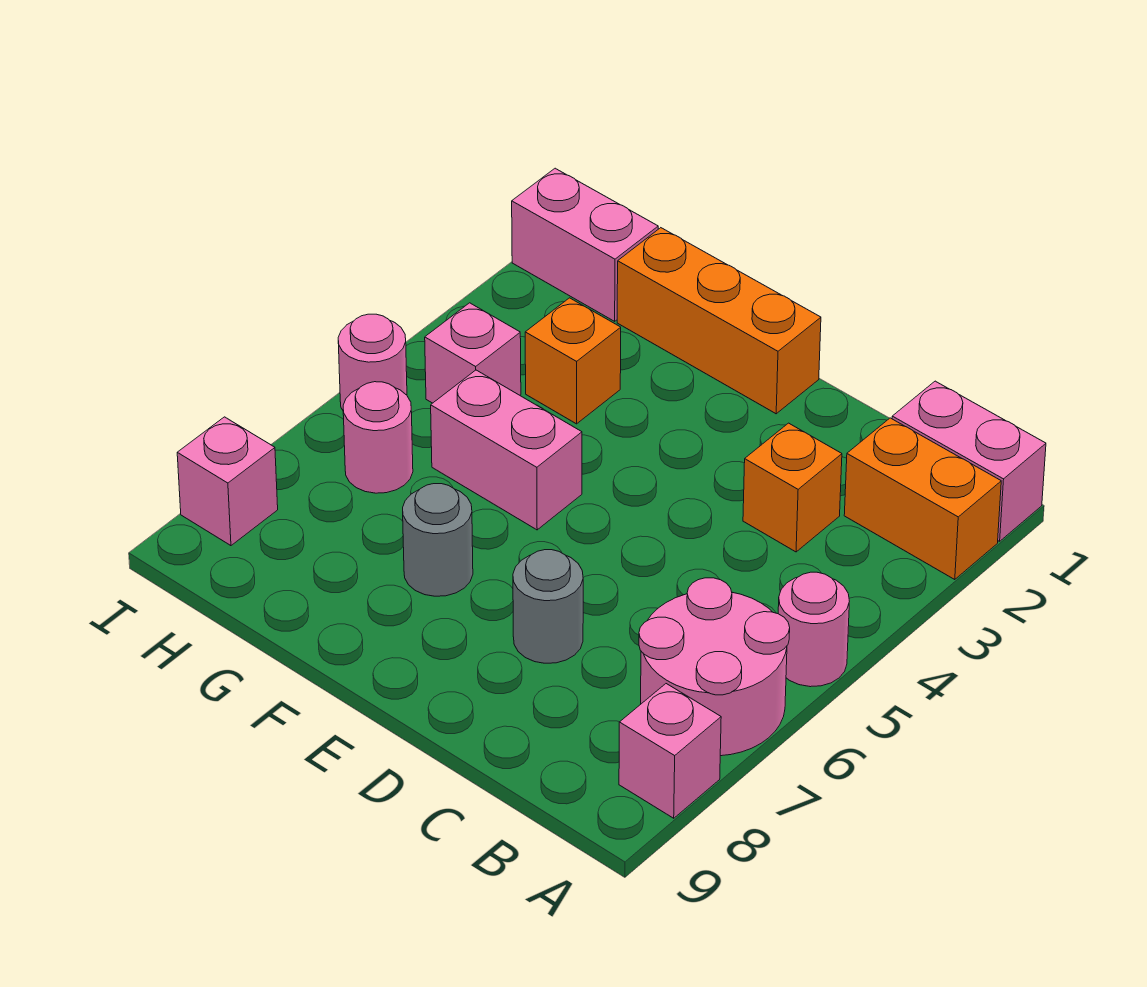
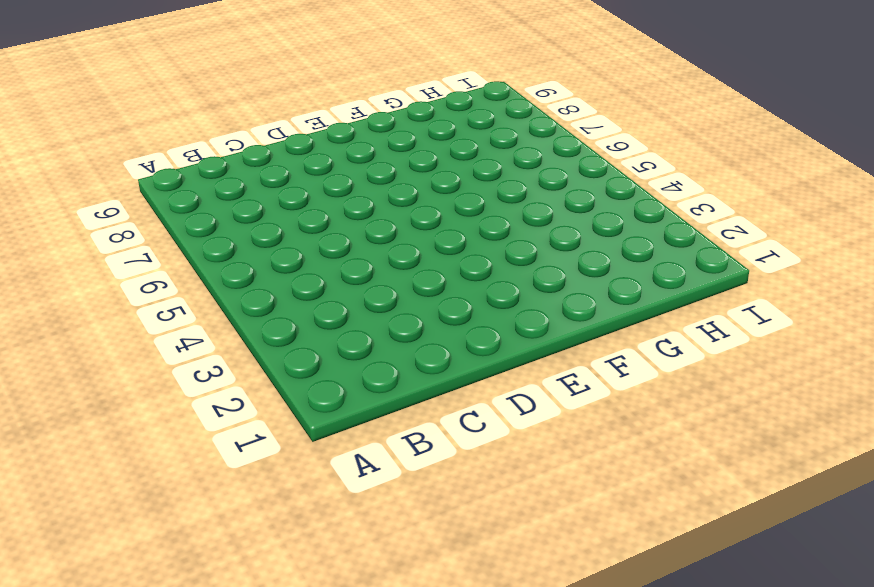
none -> pink brick A1:B1 level 1
none -> orange brick A2:B2 level 1
none -> pink round brick A5 level 1

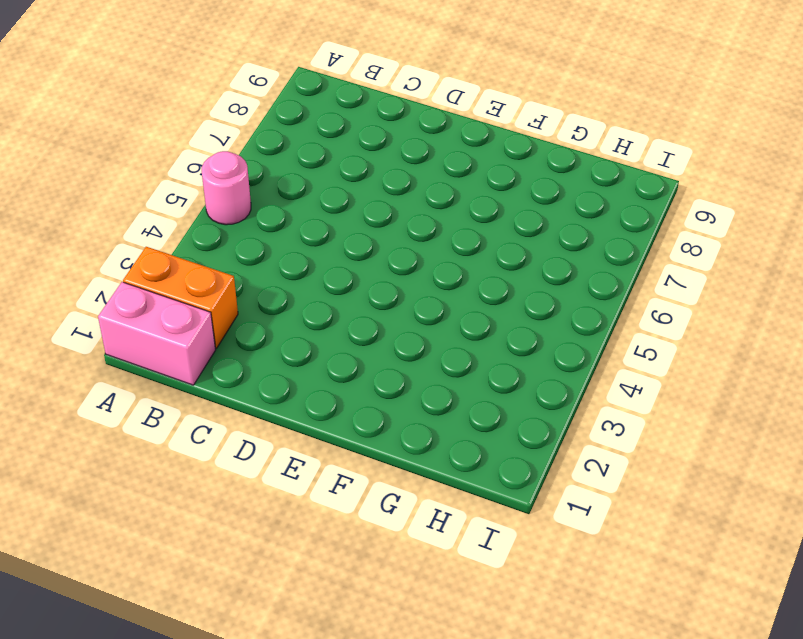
none -> pink round brick A6:B7 level 1
none -> pink brick A8 level 1
none -> orange brick C3 level 1

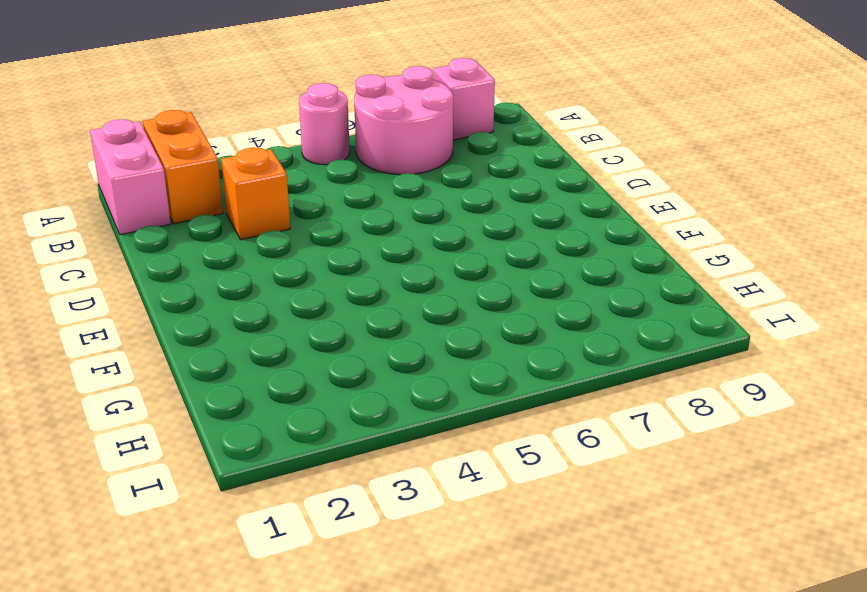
none -> grey round brick D7 level 1
none -> orange brick E1:G1 level 1
none -> pink brick F5:G5 level 1

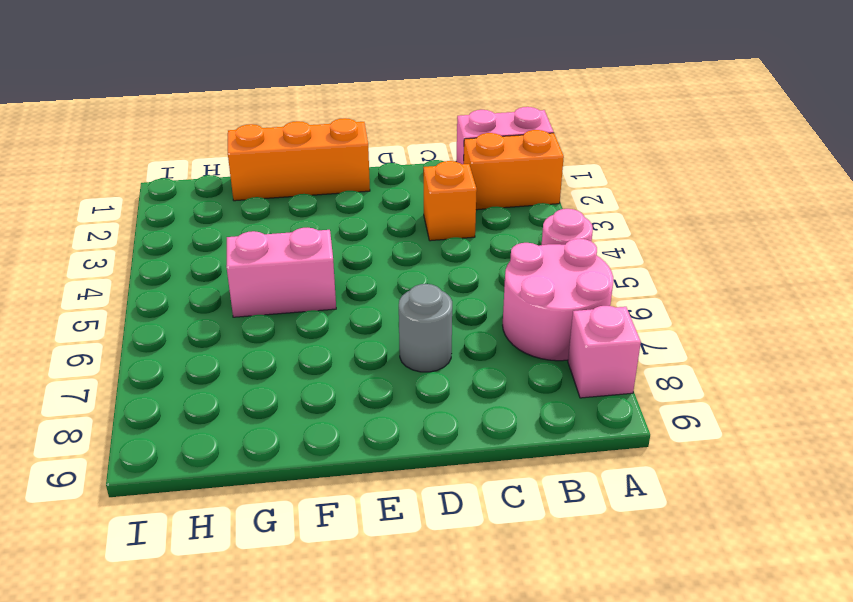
none -> grey round brick F7 level 1
none -> orange brick G3 level 1
none -> pink brick H1:I1 level 1

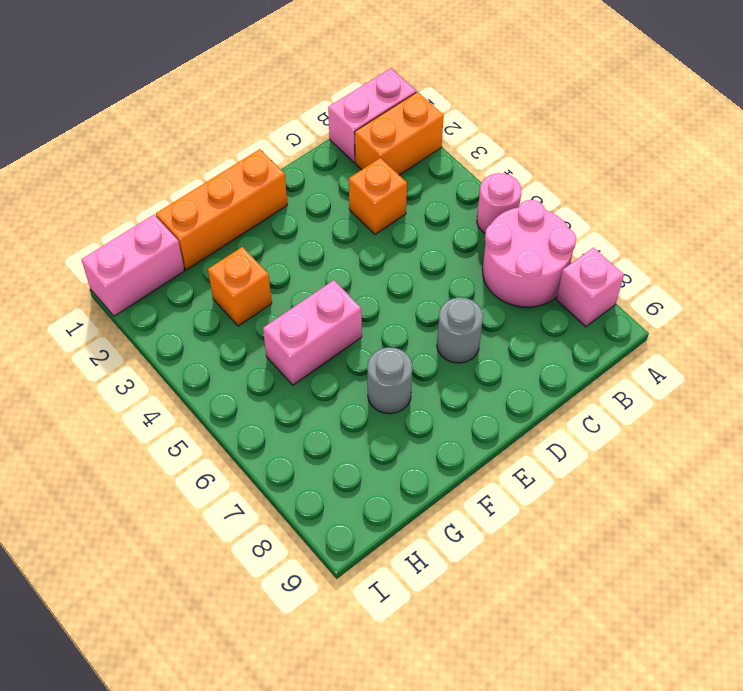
none -> pink brick H4 level 1
none -> pink round brick H6 level 1
none -> pink round brick I5 level 1

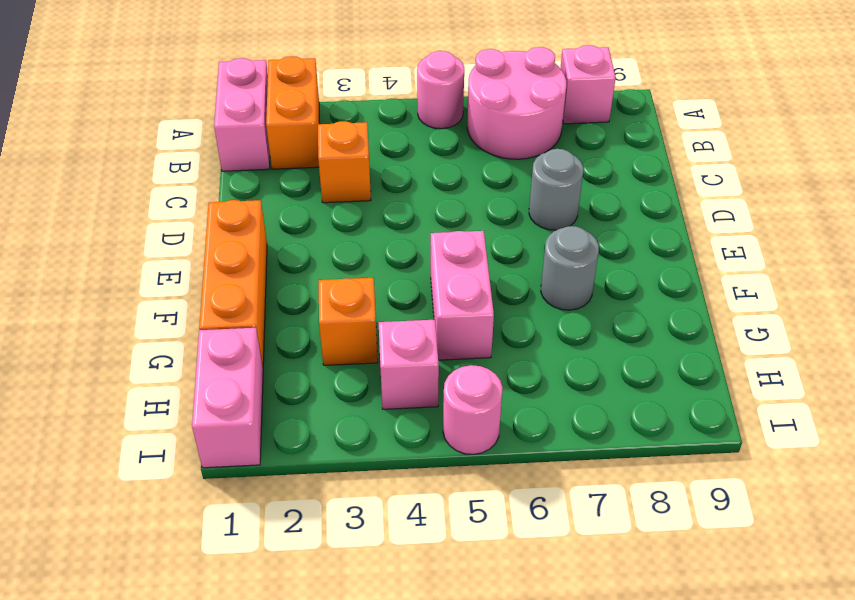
none -> pink round brick H6 level 1
none -> pink brick I8 level 1

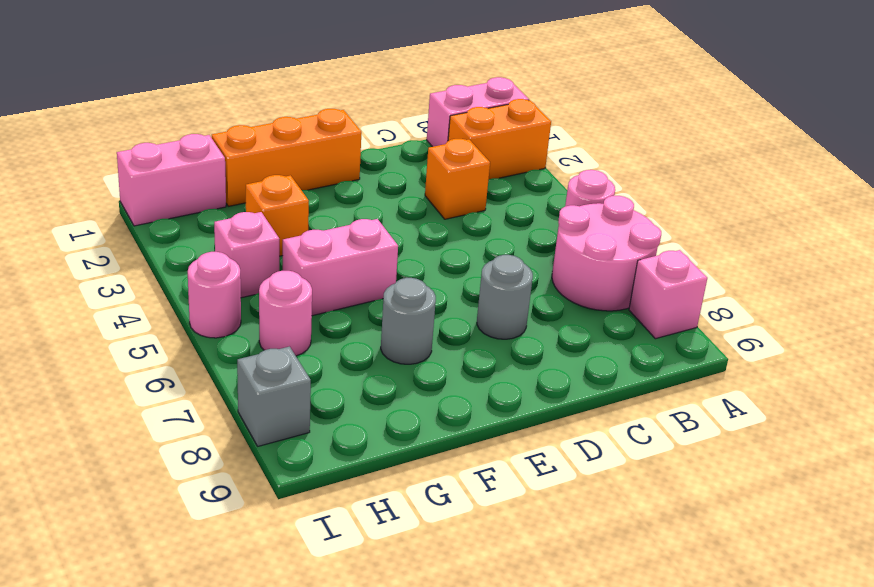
grey brick I8 level 1 -> pink brick I8 level 1

